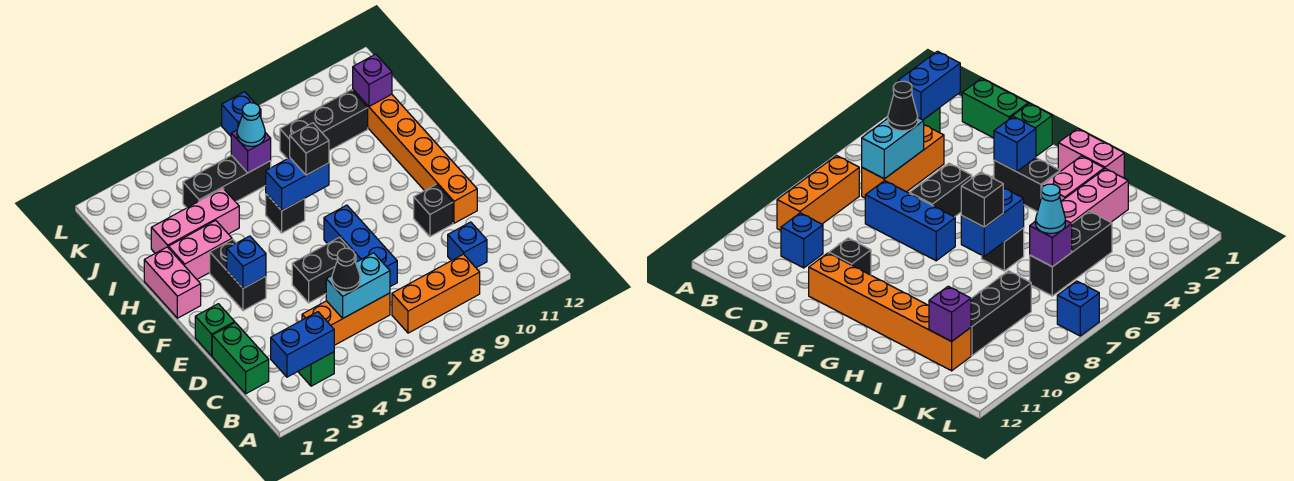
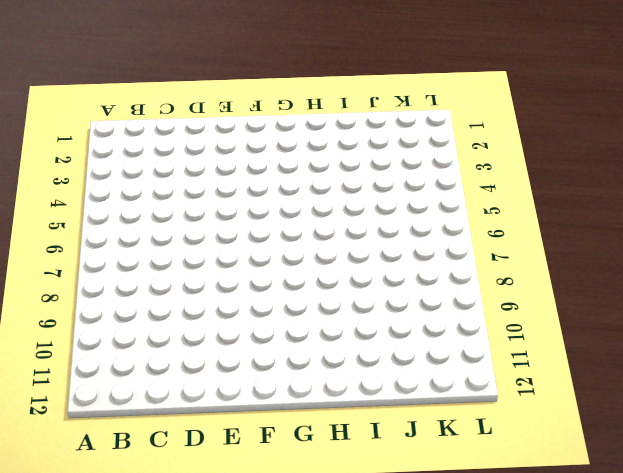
none -> green brick B3 level 1
none -> orange brick B7:B9 level 1
none -> green brick C1:D1 level 1

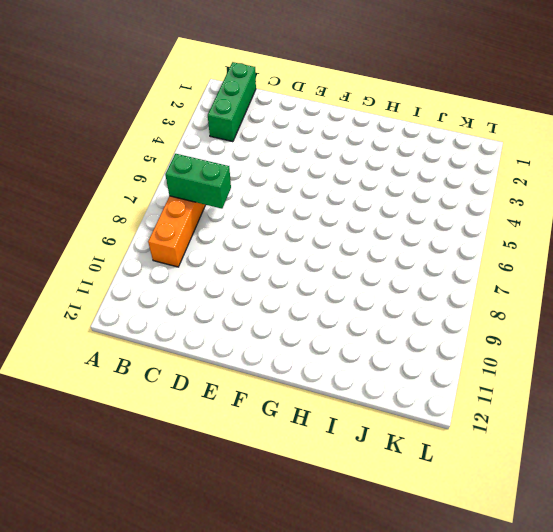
green brick B1:B3 level 1 -> green brick B3 level 1
green brick B7:C7 level 2 -> green brick C1:D1 level 1
none -> orange brick C4:C6 level 1
none -> blue brick C10 level 1
none -> blue brick D7:F7 level 1

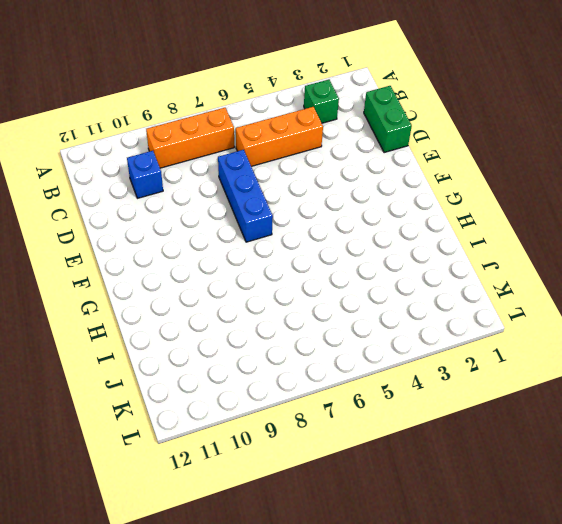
none -> green brick E1 level 1
none -> black brick E5:E6 level 1
none -> black brick E10 level 1

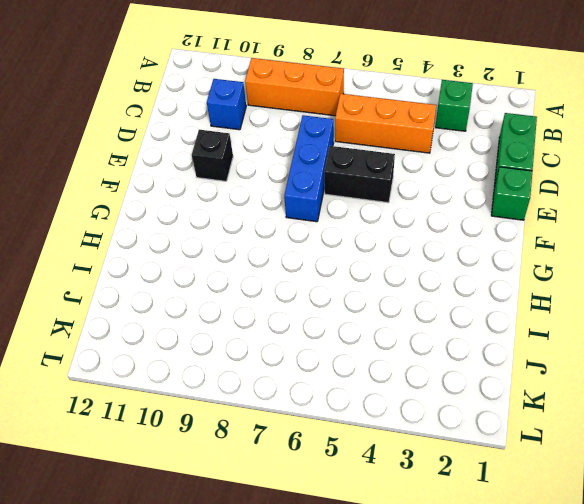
none -> orange brick E11:J11 level 1
none -> black brick F3:G3 level 1
none -> pink brick G1:H1 level 1

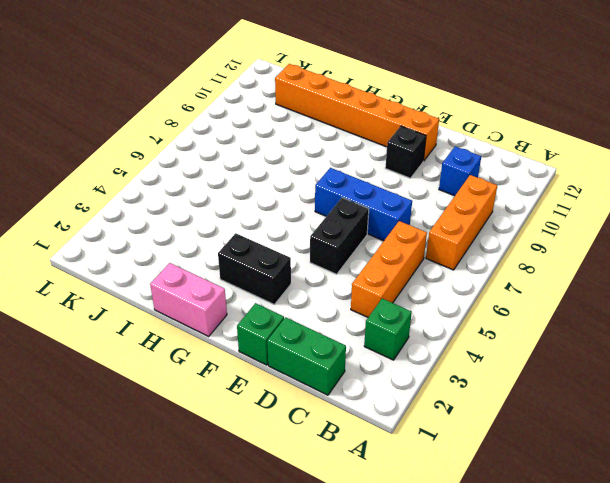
none -> pink brick H2:H3 level 1
none -> black brick H6 level 1
none -> pink brick I2:I4 level 1

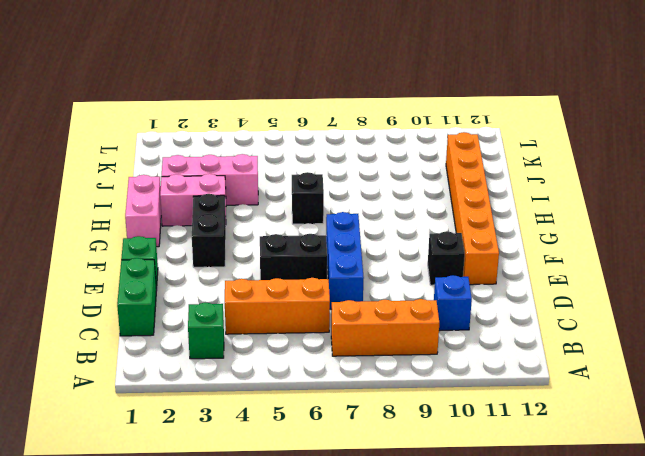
none -> black brick J4:J6 level 1
none -> black brick J8:J10 level 1
none -> blue brick L7 level 1

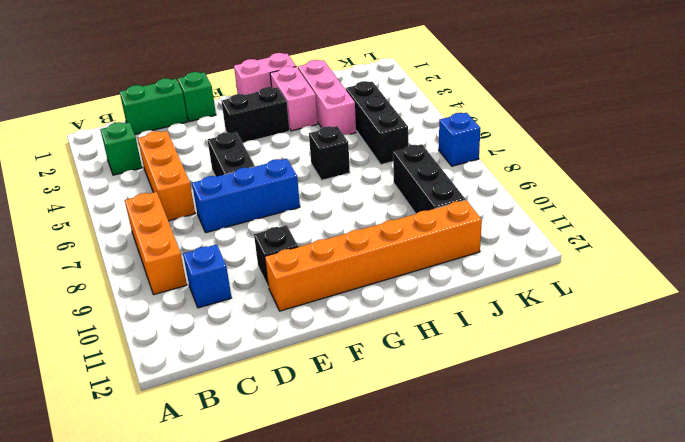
none -> blue brick B2:B3 level 2
none -> cyan brick C5:C6 level 2
none -> blue brick F3 level 2

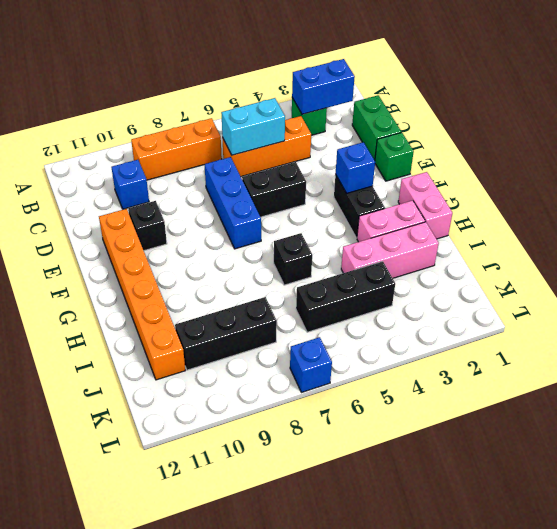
none -> blue brick H6:H7 level 2
none -> purple brick J6 level 2
none -> purple brick J11 level 2

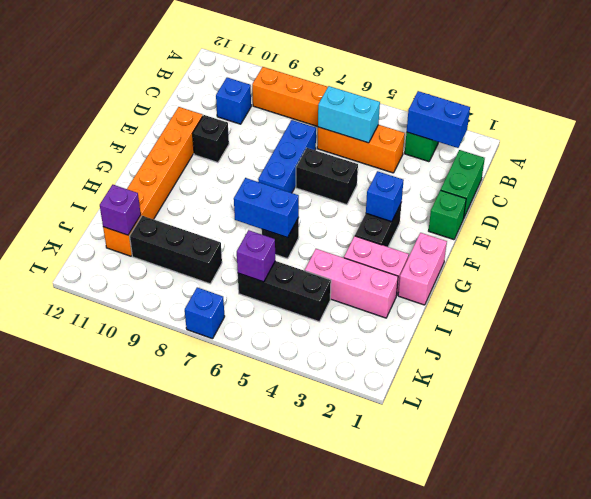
none -> black cone C5 level 3
none -> black brick H7 level 3
none -> cyan cone J6 level 3

